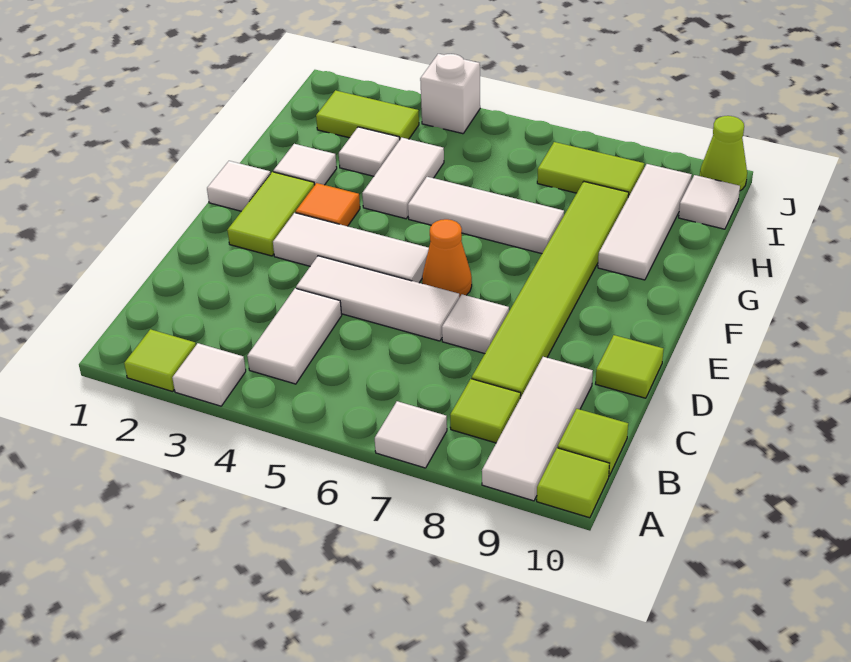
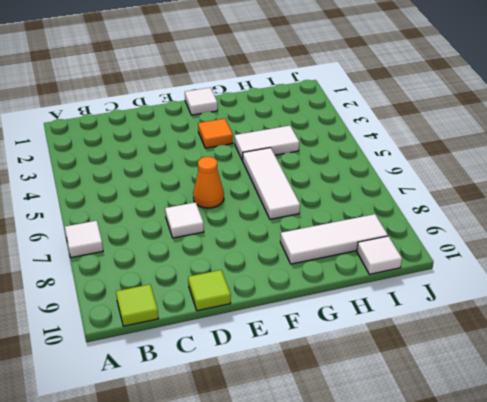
none -> lime tile A2 level 1
none -> white tile A3 level 1
none -> white tile A9:C9 level 1

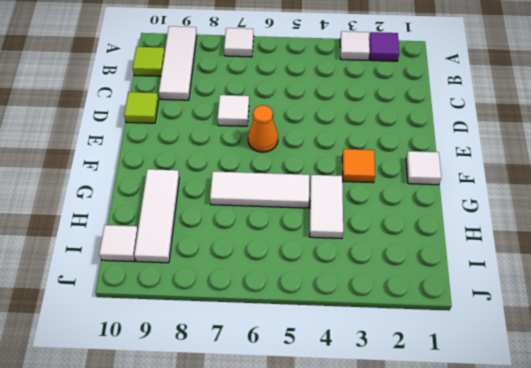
purple tile A2 level 1 -> lime tile A2 level 1
none -> lime tile A10 level 1
none -> white tile B4:C4 level 1
none -> lime tile B8 level 1

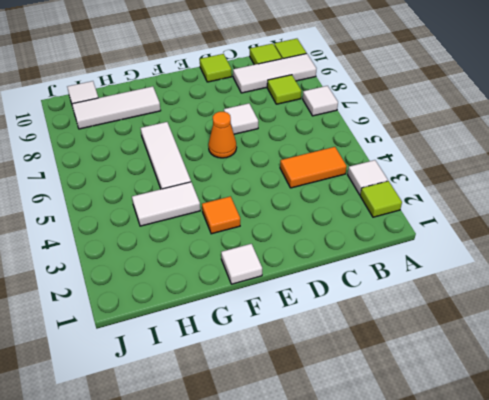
orange tile B4:C4 level 1 -> white tile B4:C4 level 1
none -> lime tile C8:H8 level 1
none -> white tile D4:D6 level 1
none -> lime tile E2:F2 level 1

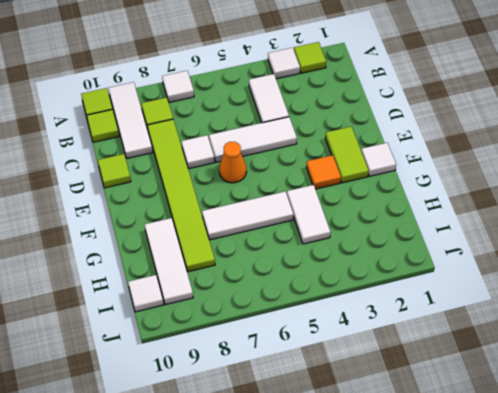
none -> white tile E3:E5 level 1
none -> white tile G2 level 1
none -> white tile H3 level 1

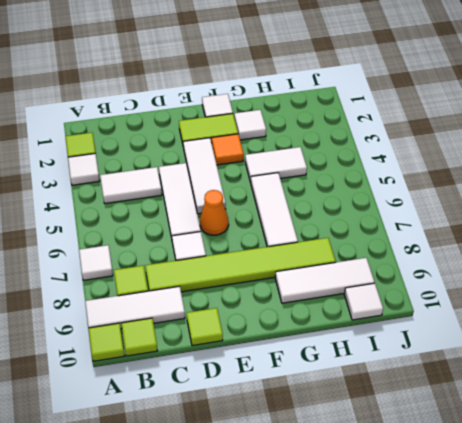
none -> white tile H3 level 1
none -> lime tile I2:I3 level 1
none -> lime tile I7:I8 level 1

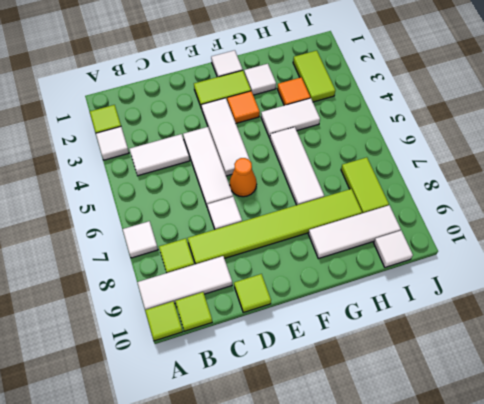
orange tile H3 level 1 -> white tile H3 level 1
none -> white brick J4 level 1
none -> lime cone J10 level 1

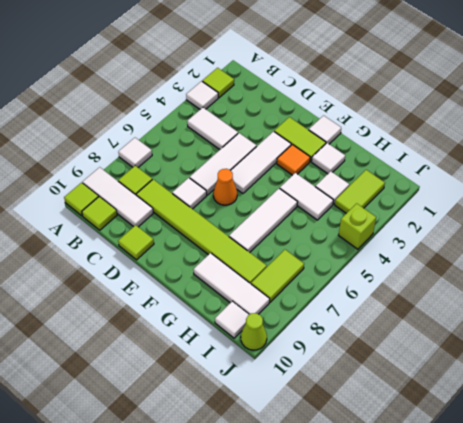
lime brick J4 level 1 -> white brick J4 level 1

